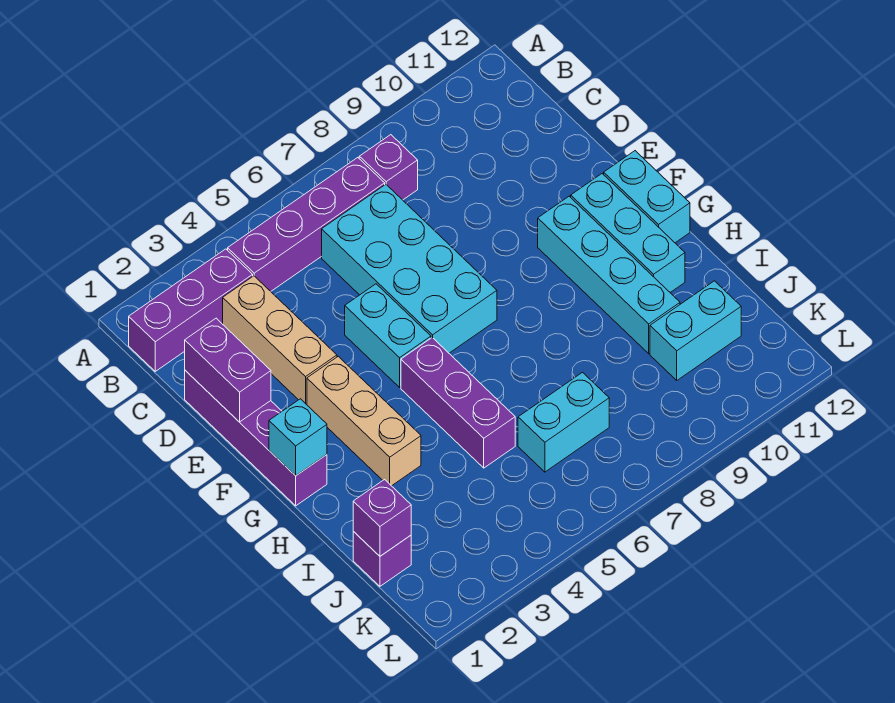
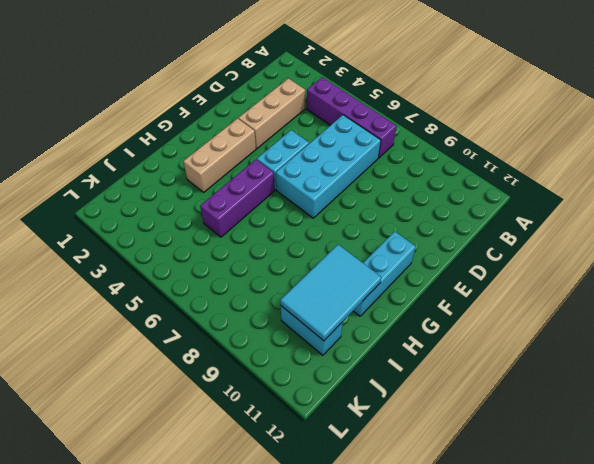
cyan tile H10:J11 level 2 -> none
none -> purple brick B1:B3 level 1
none -> purple brick B8 level 1
none -> purple brick D1:G1 level 1

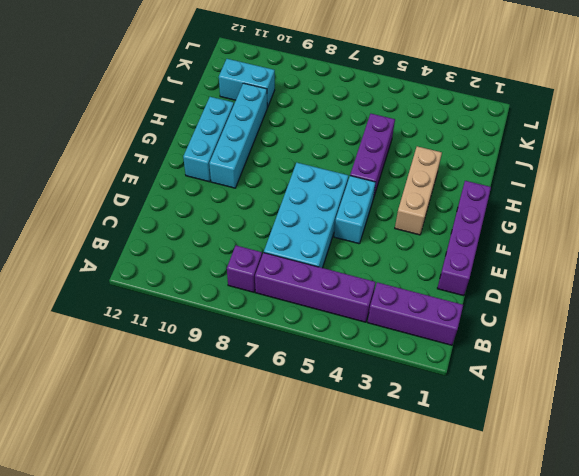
none -> tan brick C3:E3 level 1
none -> cyan brick F12:G12 level 1
none -> purple brick J1 level 1

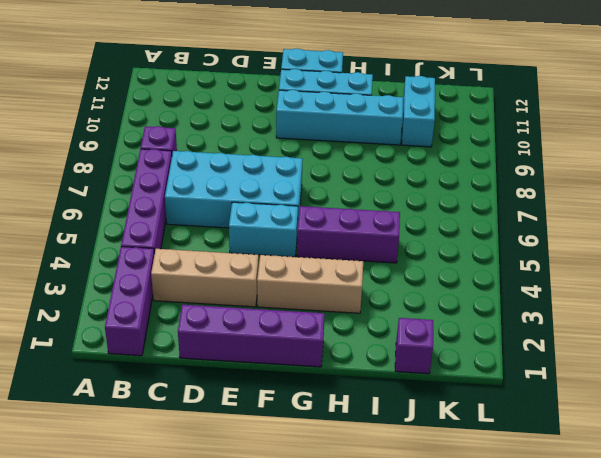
none -> cyan brick J6:J7 level 1
none -> purple brick D1:E1 level 2
none -> cyan brick G1 level 2

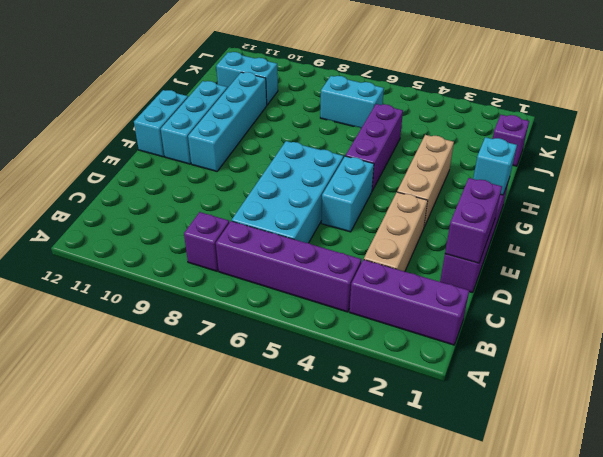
none -> purple brick J1 level 2

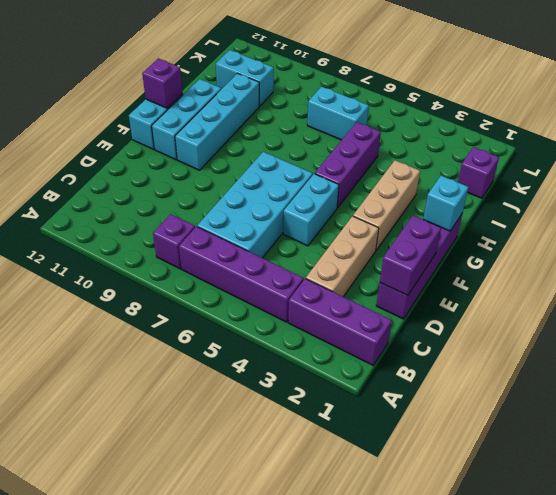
purple brick G12 level 2 -> purple brick J1 level 2

